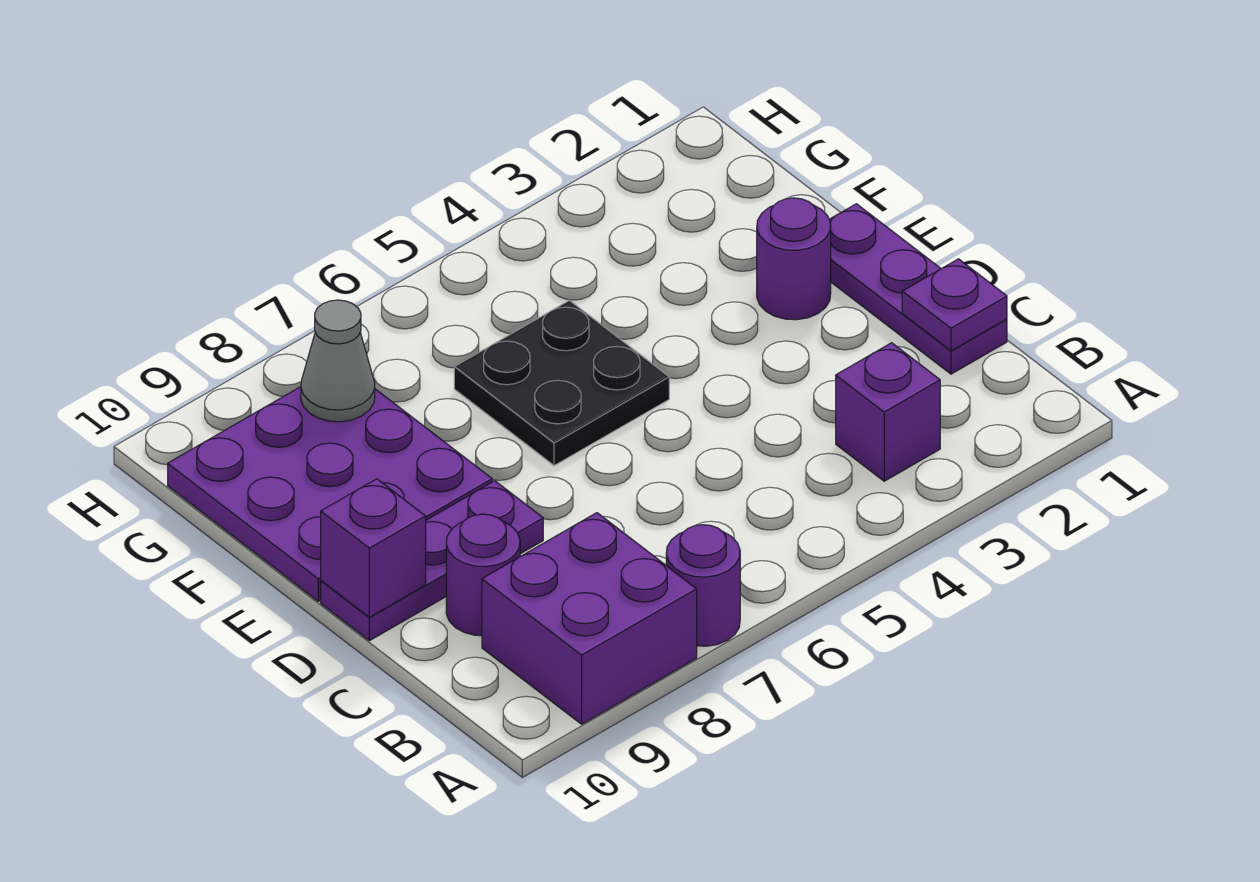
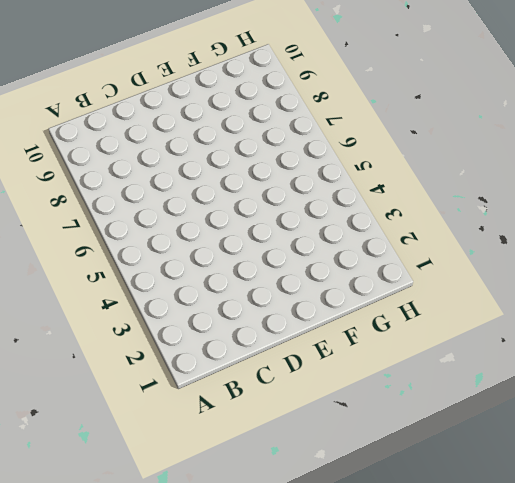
none -> purple round brick A7 level 1
none -> purple brick A8:B9 level 1
none -> purple brick B3 level 1

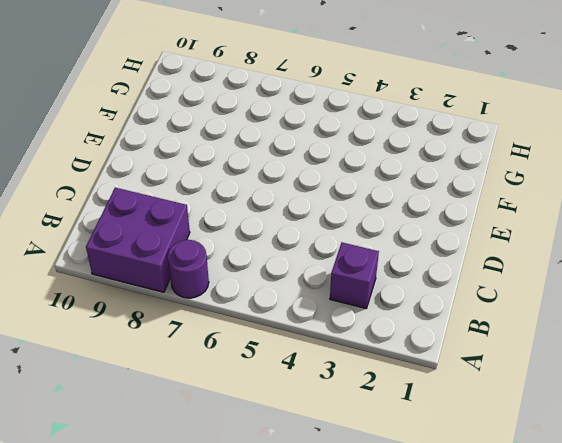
none -> purple plate C1:E1 level 1
none -> purple round brick C9 level 1
none -> purple plate D8:D10 level 1

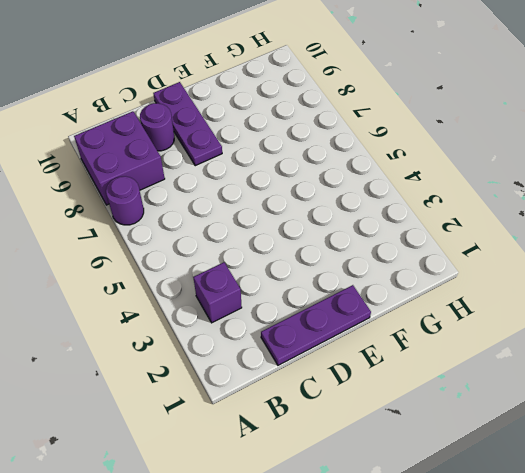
none -> purple round brick E2 level 1
none -> black plate E5:F6 level 1
none -> purple plate E8:G10 level 1

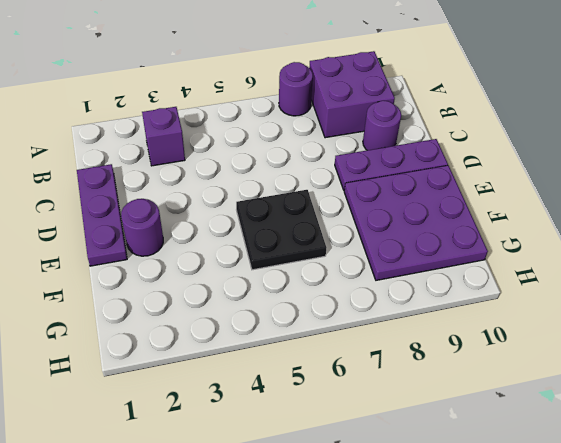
none -> purple plate C1 level 2
none -> purple brick D10 level 2
none -> grey cone G8 level 2

